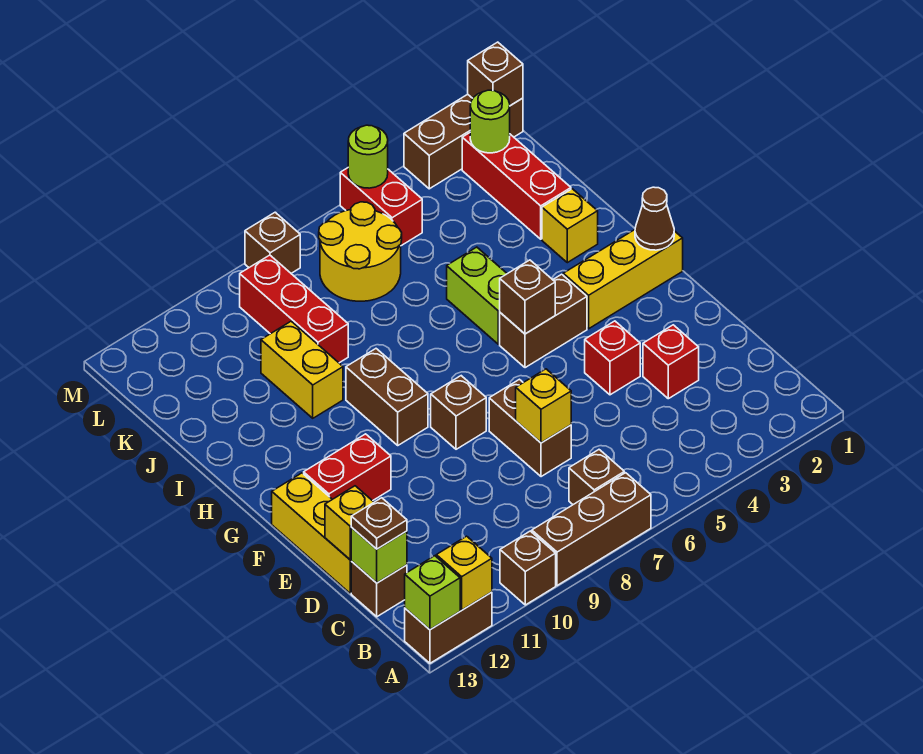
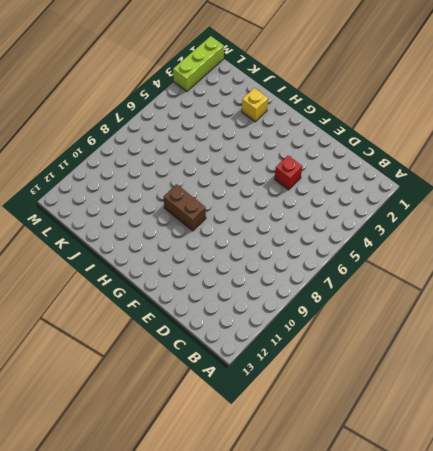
lime brick M1:M3 level 1 -> brown brick M1:M3 level 1
none -> brown brick A7:A9 level 1
none -> brown brick A10 level 1
none -> brown brick A12:A13 level 1
none -> brown brick B7 level 1

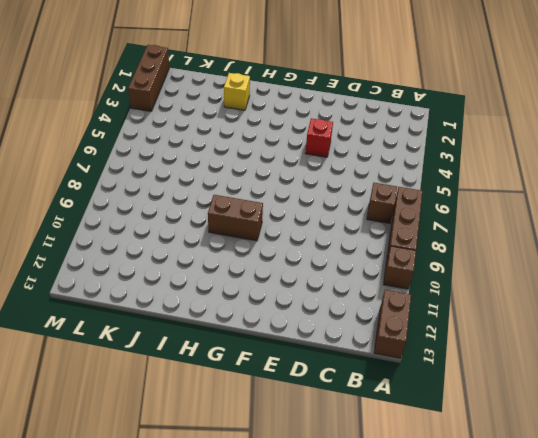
none -> brown brick C13 level 1
none -> red brick D3 level 1
none -> brown brick D7:E7 level 1
none -> yellow brick D13:F13 level 1

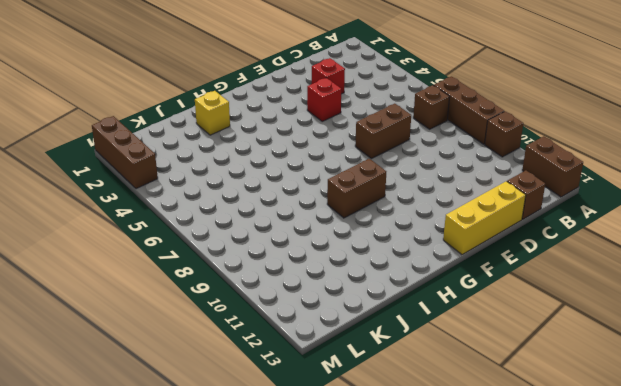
none -> brown brick F8 level 1
none -> red brick F11:F12 level 1
none -> yellow brick G1:G3 level 1
none -> brown brick G4:G5 level 1

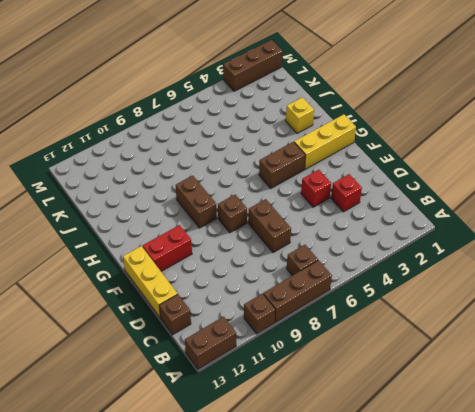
none -> lime brick H5:I5 level 1
none -> yellow brick I10:J10 level 1
none -> red brick J2:L2 level 1
none -> red brick J9:L9 level 1

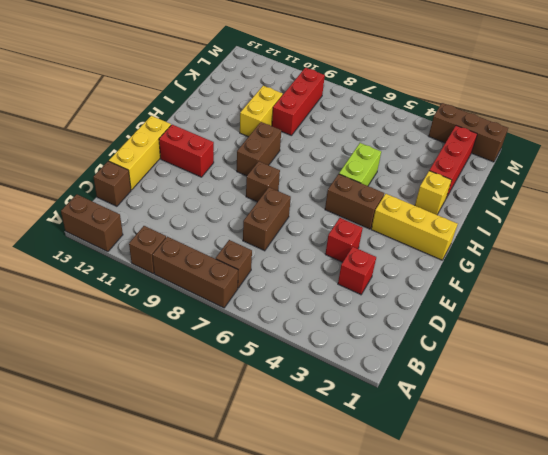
none -> yellow round brick K6:L7 level 1
none -> red brick L5:M5 level 1
none -> brown brick M8 level 1
none -> yellow brick A12 level 2

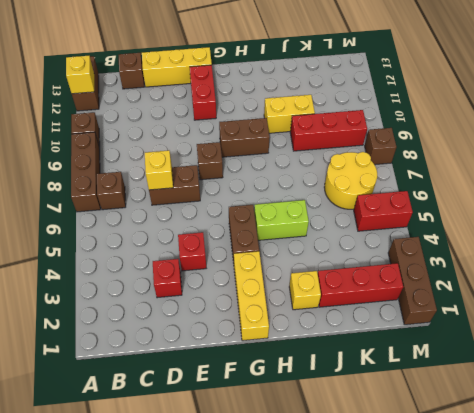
none -> lime brick A13 level 2
none -> lime brick C13 level 2
none -> yellow brick D13 level 2
none -> brown cone G1 level 2

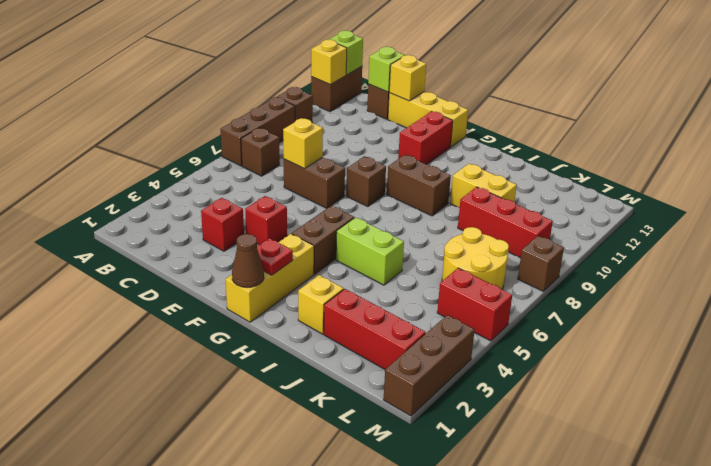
red plate G2 level 2 -> none
none -> brown brick G5 level 2
none -> lime round brick L2 level 2
none -> brown brick M1 level 2
none -> lime round brick M5 level 2

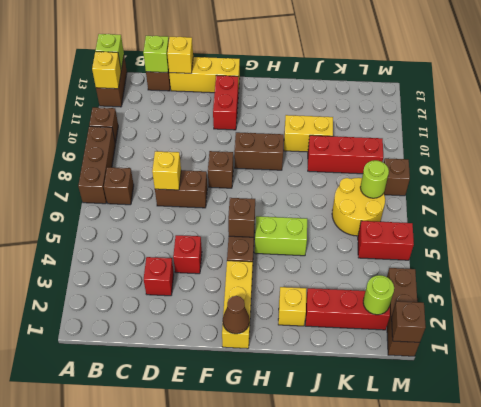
lime round brick L7 level 2 -> lime round brick M5 level 2
none -> brown plate C13 level 3

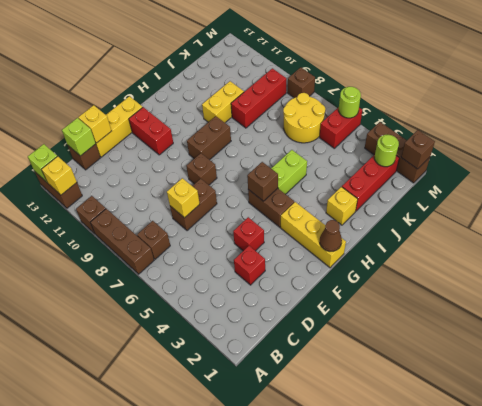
none -> brown plate C13 level 3

